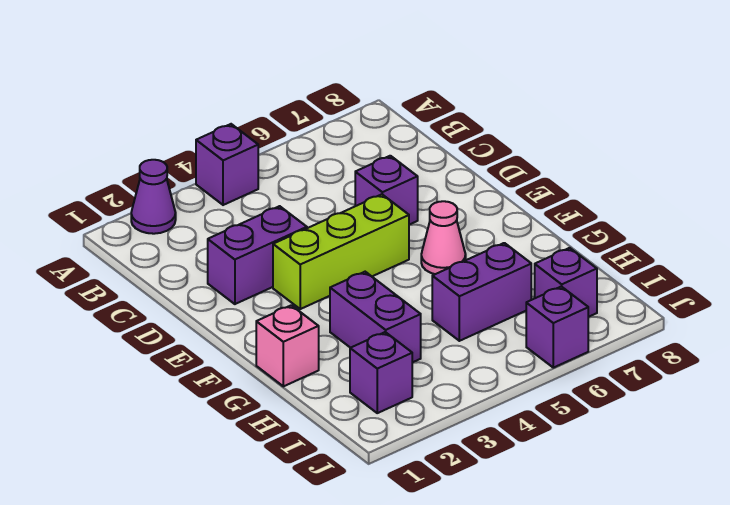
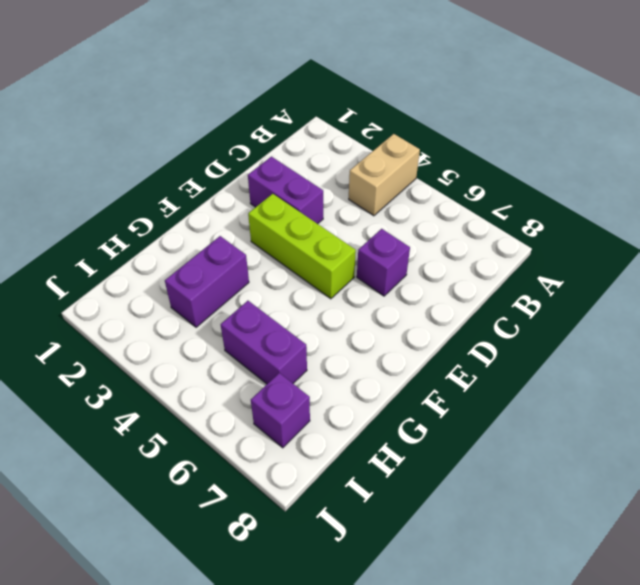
tan brick A4:B4 level 1 -> purple brick A4 level 1
none -> purple cone A2 level 1
none -> pink cone F6 level 1
none -> pink brick G1 level 1

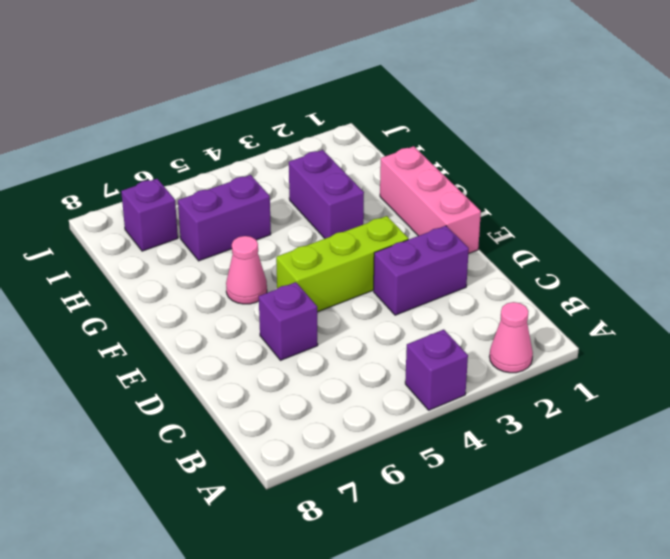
pink cone A2 level 1 -> purple cone A2 level 1
pink brick E1:G1 level 1 -> pink brick G1 level 1
none -> purple brick I2 level 1
none -> purple brick J6 level 1

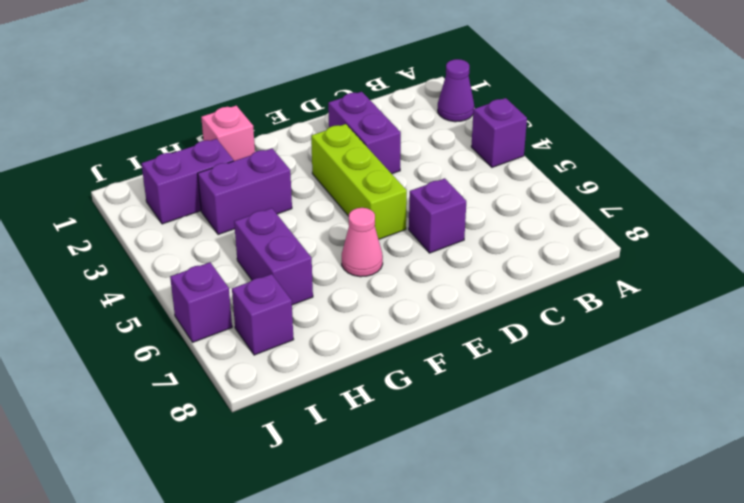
purple brick H2:I2 level 1 -> purple brick I2 level 1

